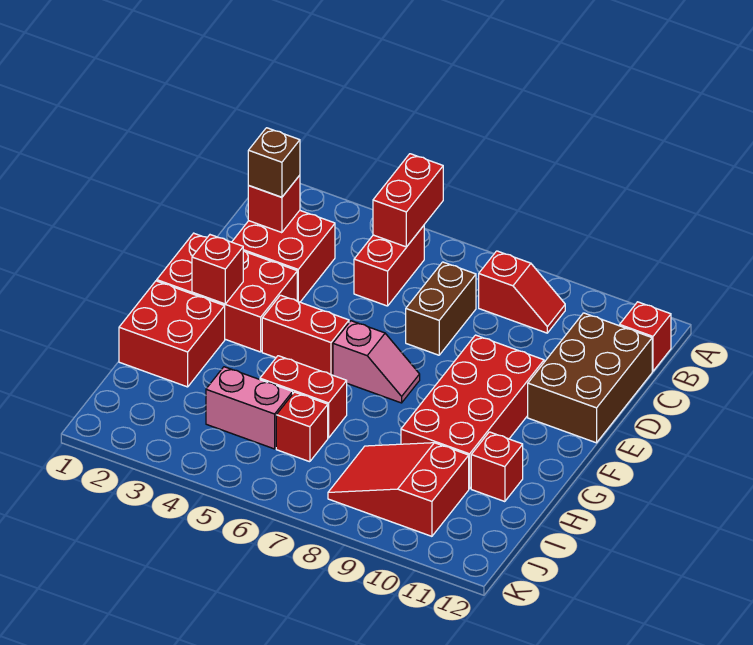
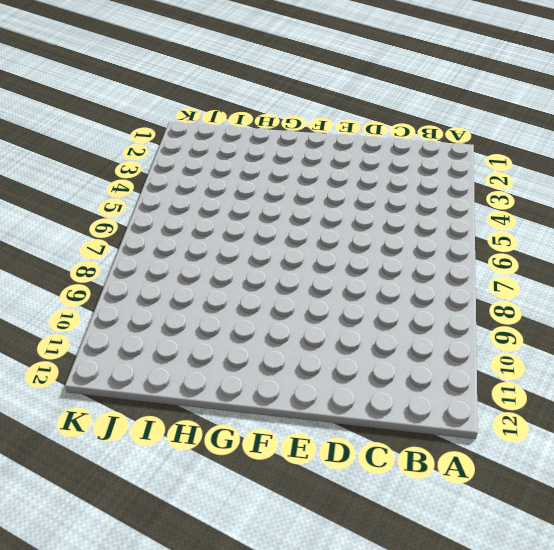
none -> red brick B5:C5 level 1
none -> red slope B8:B9 level 1 top 8
none -> red brick B12 level 1

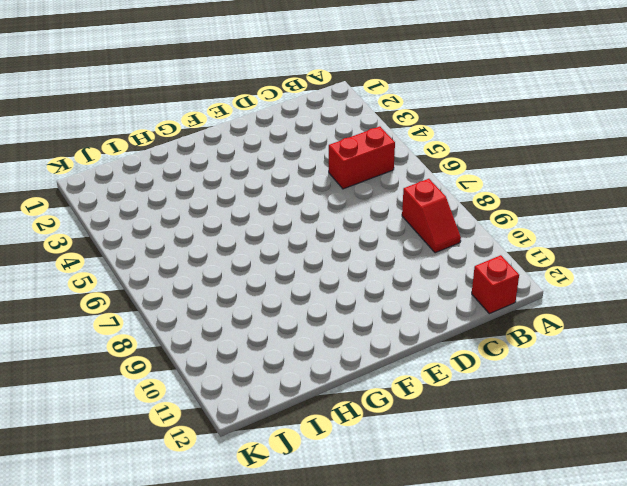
none -> red brick C2:D3 level 1
none -> brown brick C7:D7 level 1
none -> brown brick C11:E12 level 1

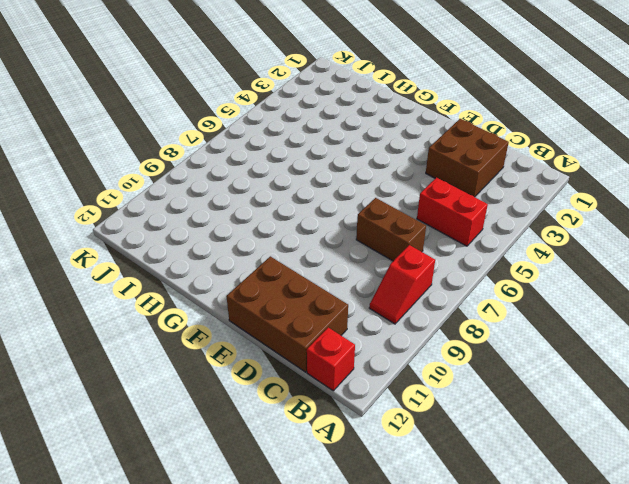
brown brick C2:D3 level 1 -> red brick C2:D3 level 1
none -> red brick E1:F3 level 1
none -> red brick E9:H10 level 1
none -> red brick F4:F5 level 1

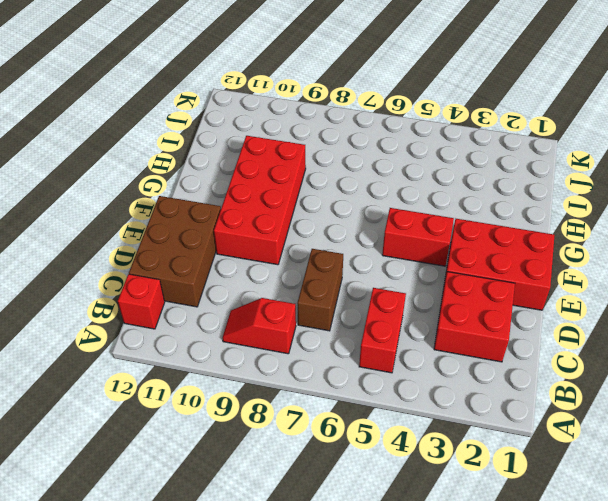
none -> pink slope F6:F7 level 1 top 6
none -> red brick G1:H2 level 1
none -> red brick H5:H6 level 1

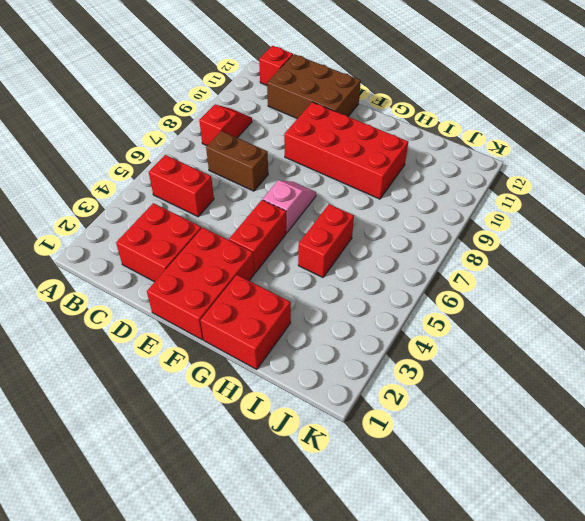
none -> red brick H11 level 1
none -> pink brick I4:I5 level 1
none -> red brick I6 level 1

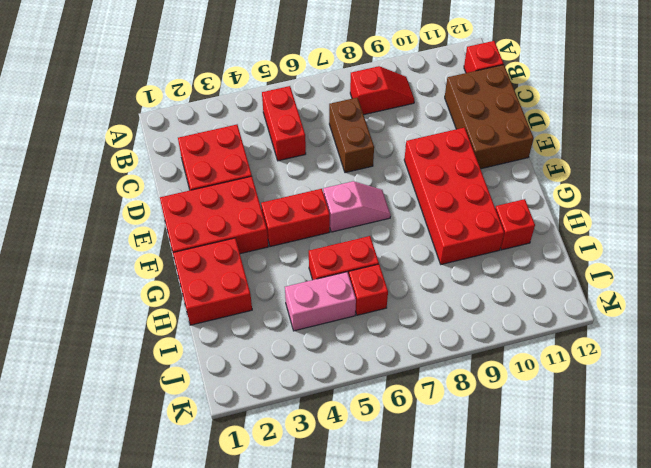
none -> red slope I8:J10 level 1 top 10
none -> red brick A5:B5 level 2
none -> red brick C2 level 2

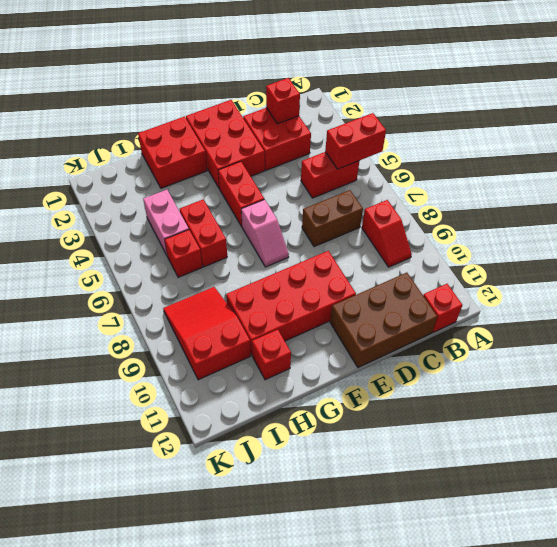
none -> red brick F2 level 2
none -> brown brick C2 level 3

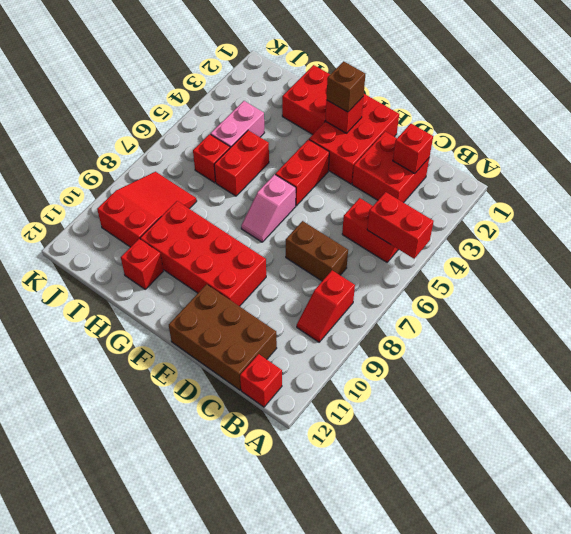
brown brick F2 level 3 -> brown brick C2 level 3

